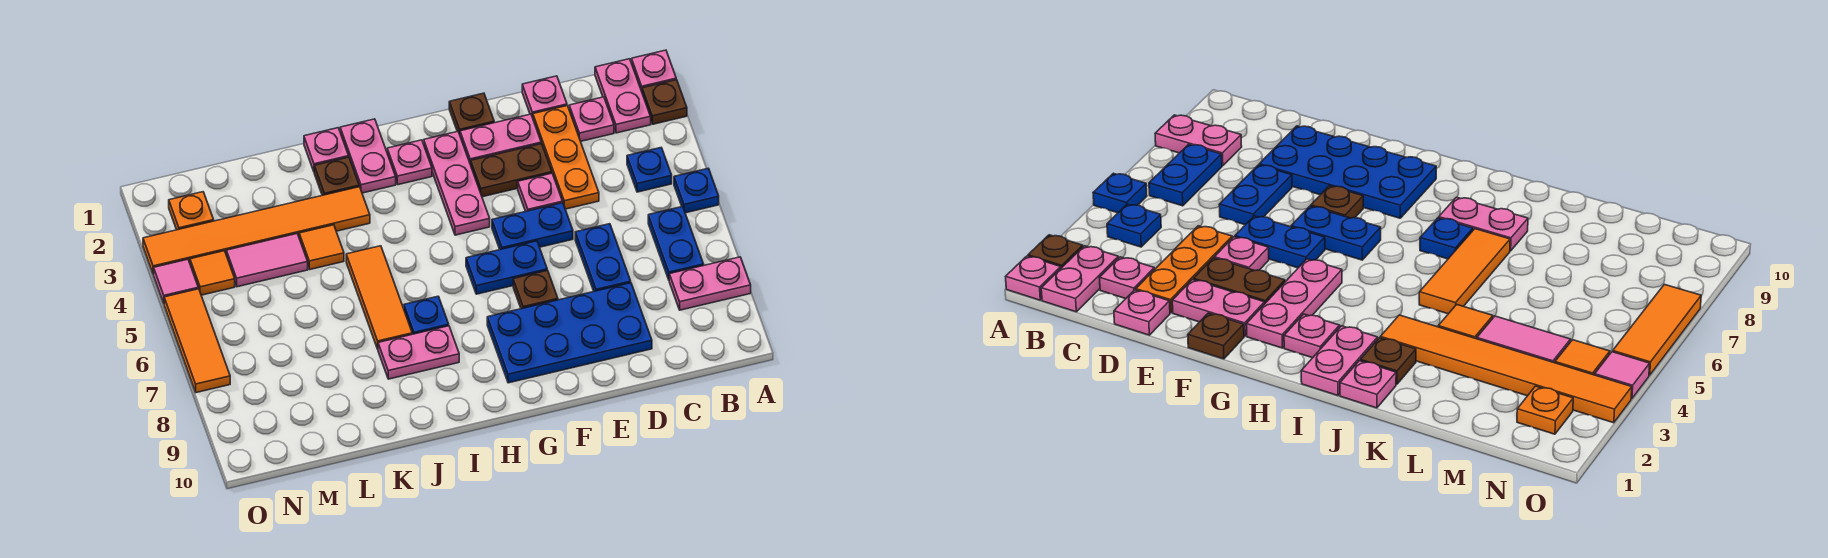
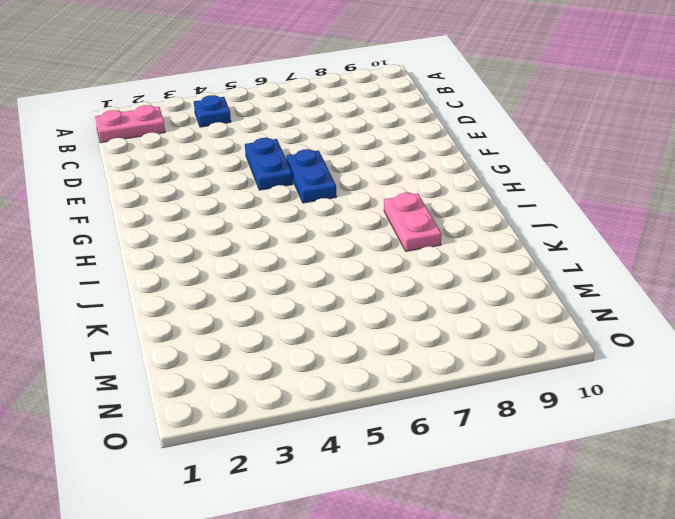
none -> pink plate A1 level 1
none -> brown plate A2 level 1
none -> blue plate A5 level 1
none -> pink plate A8:B8 level 1

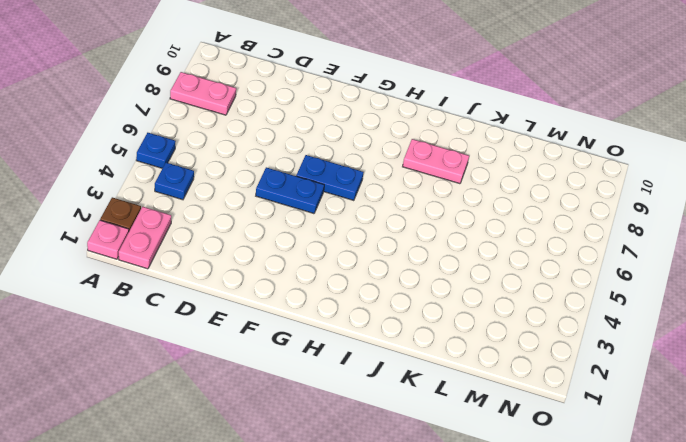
none -> blue plate B6:B7 level 1
none -> pink plate C2 level 1
none -> pink plate D1 level 1
none -> orange plate D2:D4 level 1

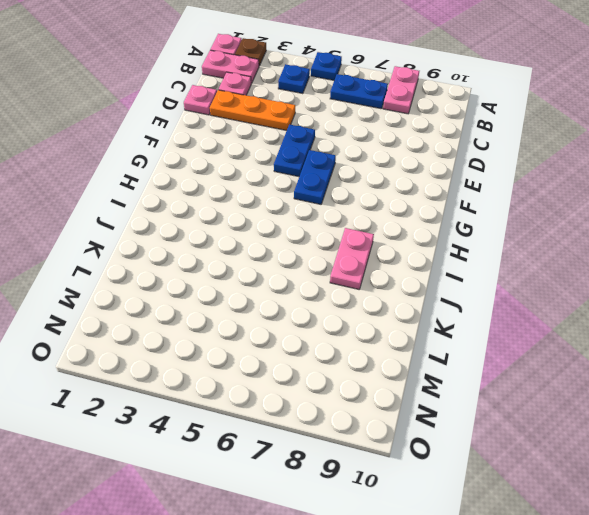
none -> blue plate D6:D7 level 1
none -> blue plate D8:G9 level 1
none -> pink plate E2:F2 level 1
none -> brown plate E3:F3 level 1

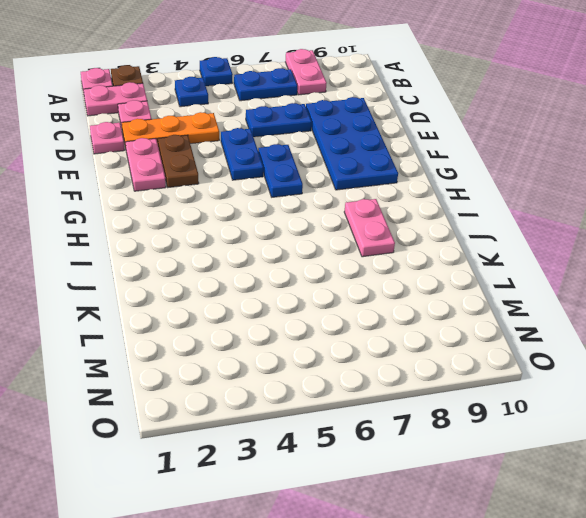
none -> pink plate E4 level 1
none -> brown plate F1 level 1
none -> brown plate F7 level 1
none -> pink plate G2:G4 level 1

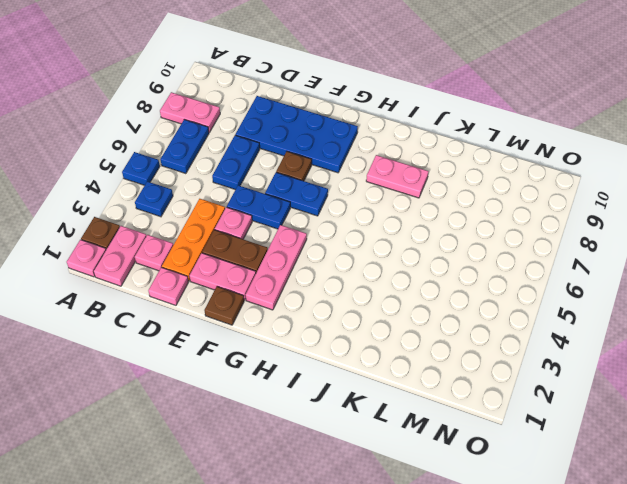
none -> pink plate H2 level 1
none -> pink plate I1:I2 level 1
none -> blue plate I7 level 1
none -> pink plate J1 level 1

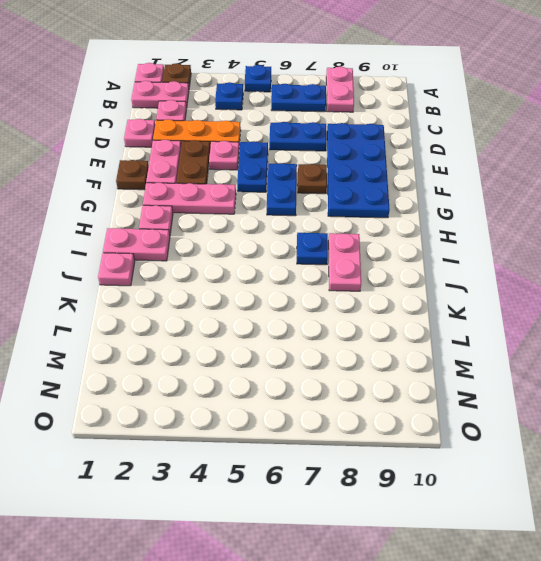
none -> brown plate J2 level 1
none -> orange tile J3:O3 level 1
none -> orange tile J5:J7 level 1
none -> orange tile K4 level 1

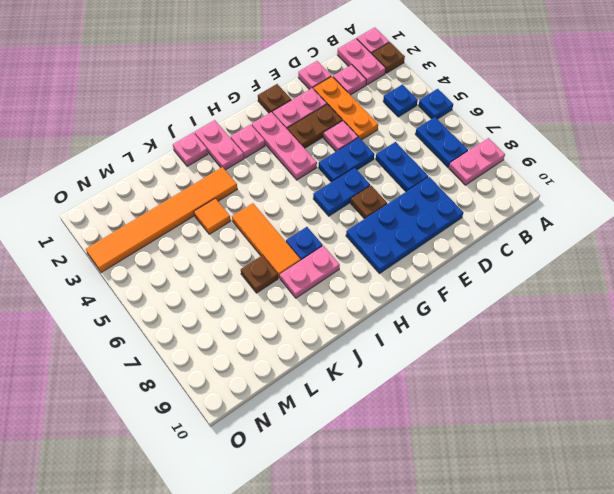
brown plate K7 level 1 -> brown plate J2 level 1
none -> pink tile L4:M4 level 1
none -> orange plate N2 level 1
none -> orange tile N4 level 1
none -> pink tile O4 level 1

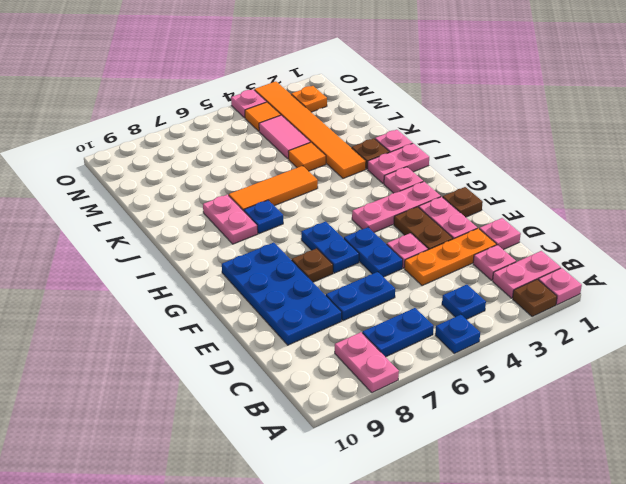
pink plate O4 level 1 -> pink tile O4 level 1
none -> orange tile O5:O7 level 1

